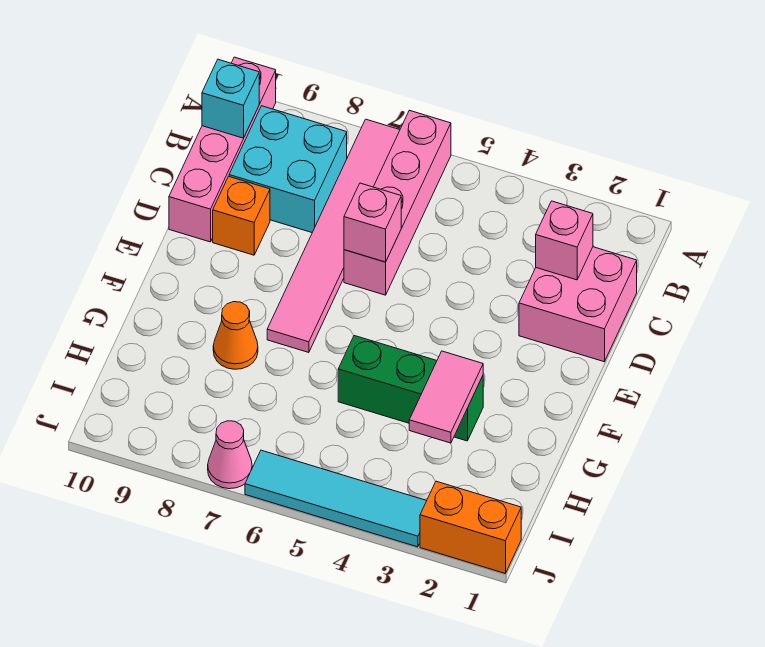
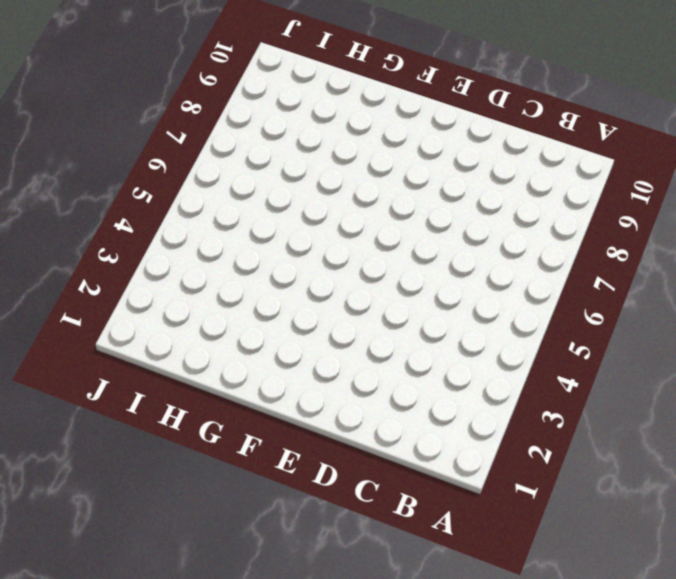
none -> pink brick A6:D6 level 1
none -> pink tile A7:F7 level 1
none -> pink brick A10:D10 level 1

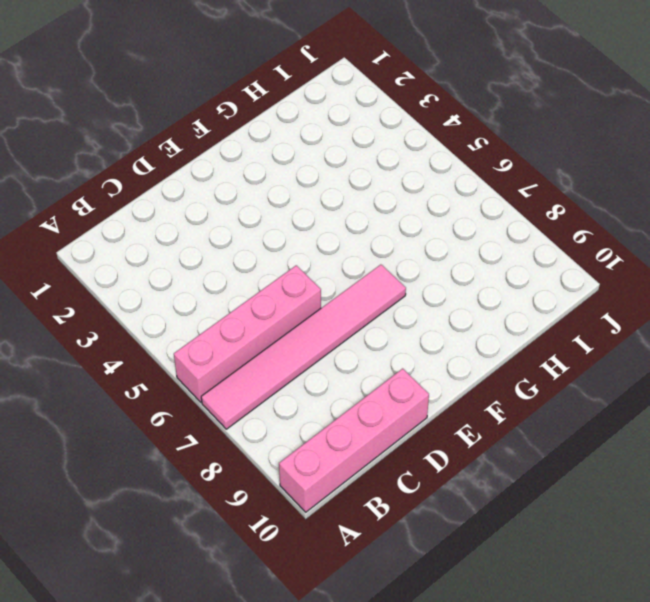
none -> cyan brick B8:C9 level 1
none -> pink brick C1:D2 level 1
none -> orange brick D9 level 1

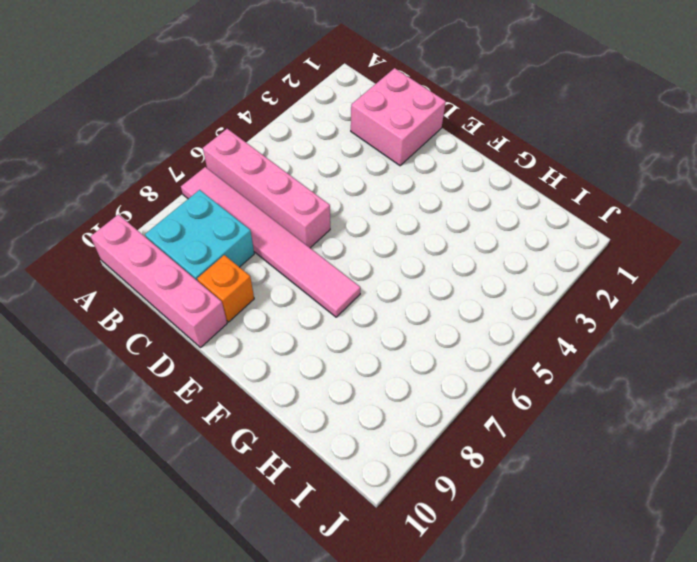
none -> green brick G3:G5 level 1
none -> orange cone G8 level 1
none -> orange brick J1:J2 level 1

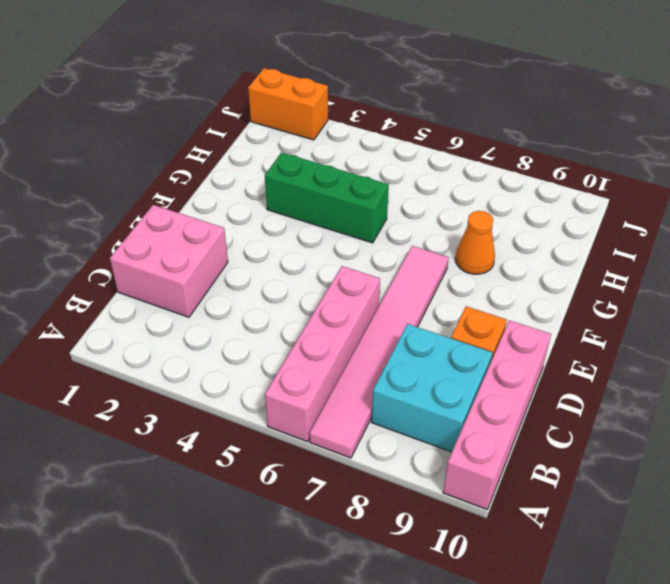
none -> cyan tile J3:J6 level 1
none -> pink cone J7 level 1
none -> cyan brick B10 level 2

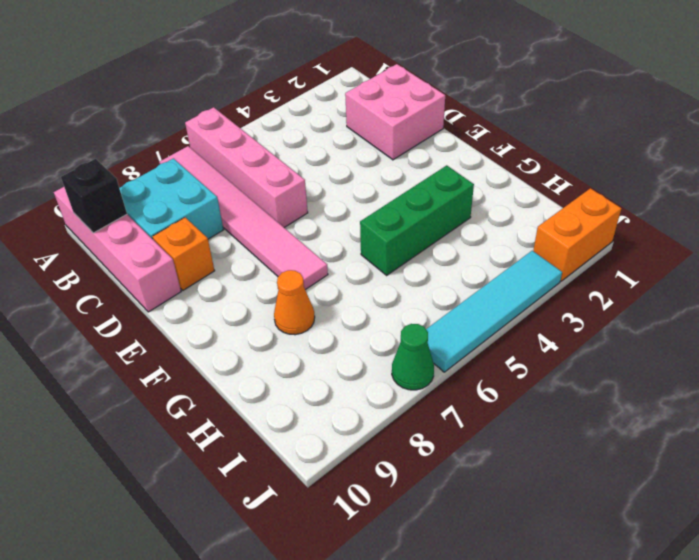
black brick B10 level 2 -> cyan brick B10 level 2
green cone J7 level 1 -> pink cone J7 level 1
none -> pink brick C2 level 2
none -> pink brick D6 level 2
none -> pink tile G3:H3 level 2

